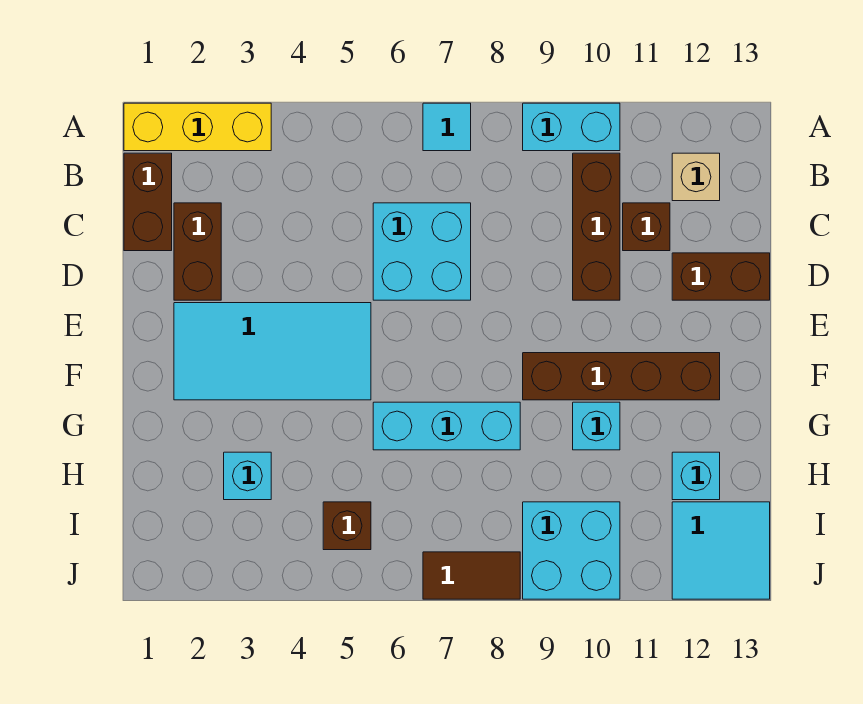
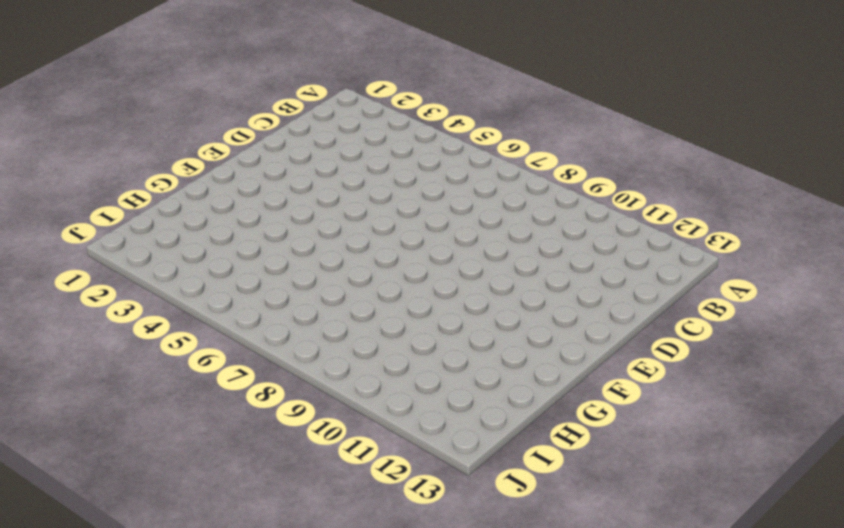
none -> yellow brick A1:A3 level 1
none -> cyan tile A7 level 1
none -> cyan brick A9:A10 level 1

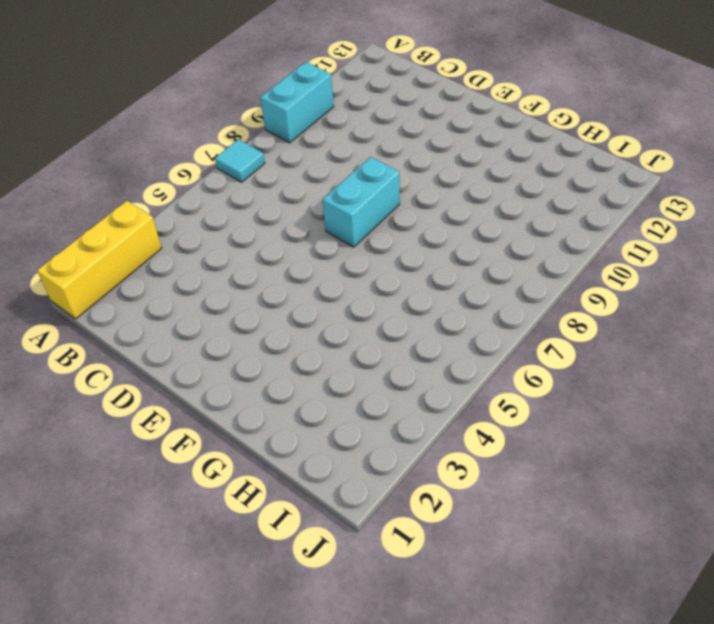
cyan brick E7:E8 level 1 -> none
none -> brown brick B1:C1 level 1
none -> brown brick B10:D10 level 1
none -> tan brick B12 level 1

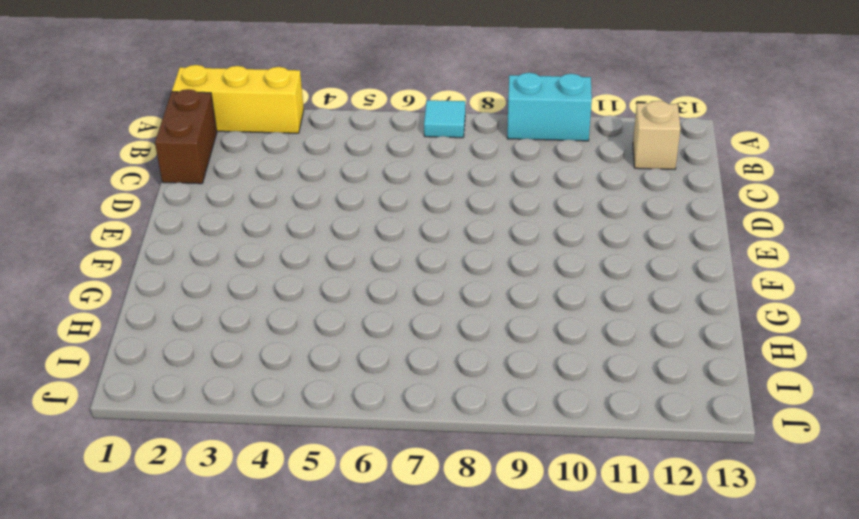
none -> brown brick B10:D10 level 1
none -> brown brick C2:D2 level 1
none -> cyan brick C6:D7 level 1

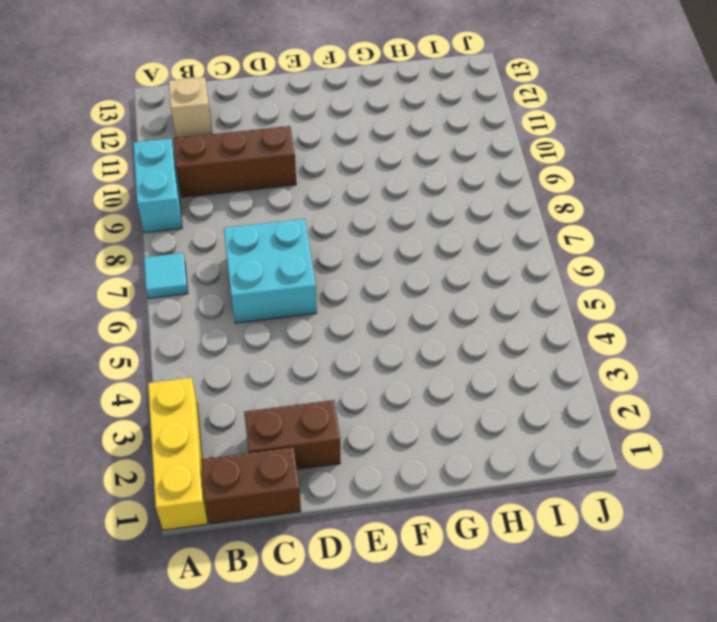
none -> brown brick C11 level 1
none -> brown brick D12:D13 level 1
none -> cyan tile E2:F5 level 1

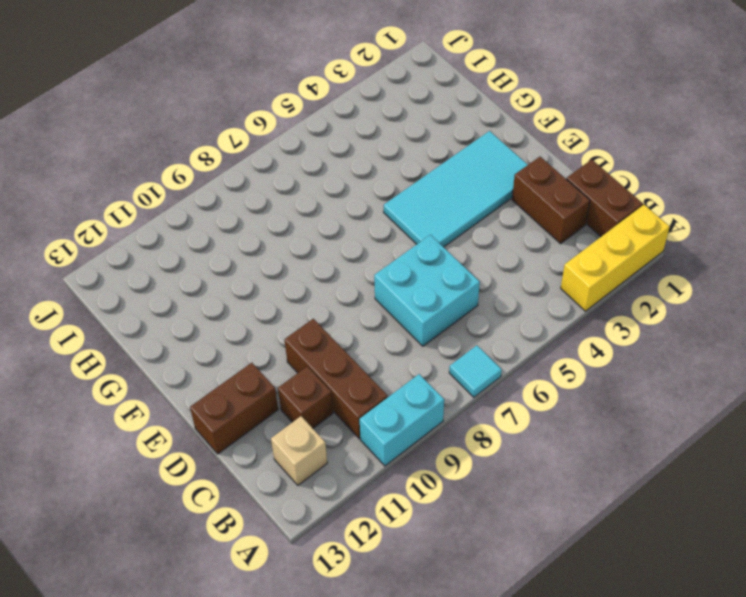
none -> brown brick F9:F12 level 1
none -> cyan brick G6:G8 level 1
none -> cyan brick G10 level 1

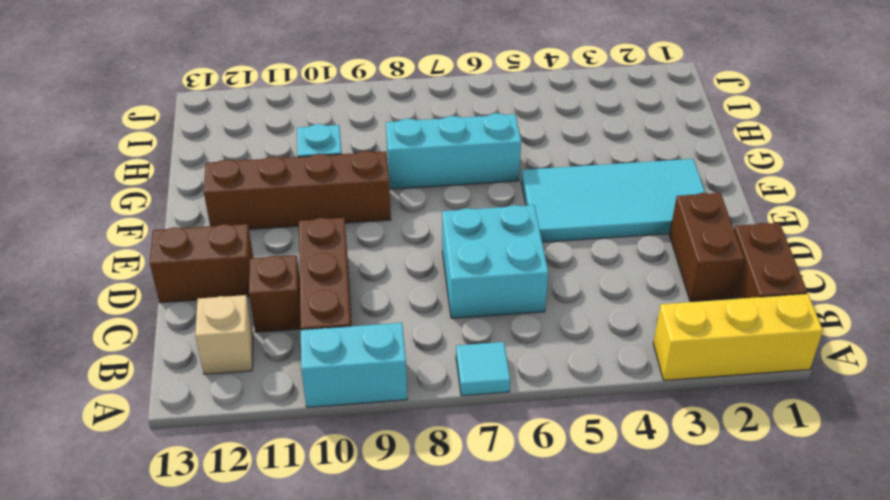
none -> cyan brick H3 level 1
none -> cyan brick H12 level 1
none -> brown brick I5 level 1

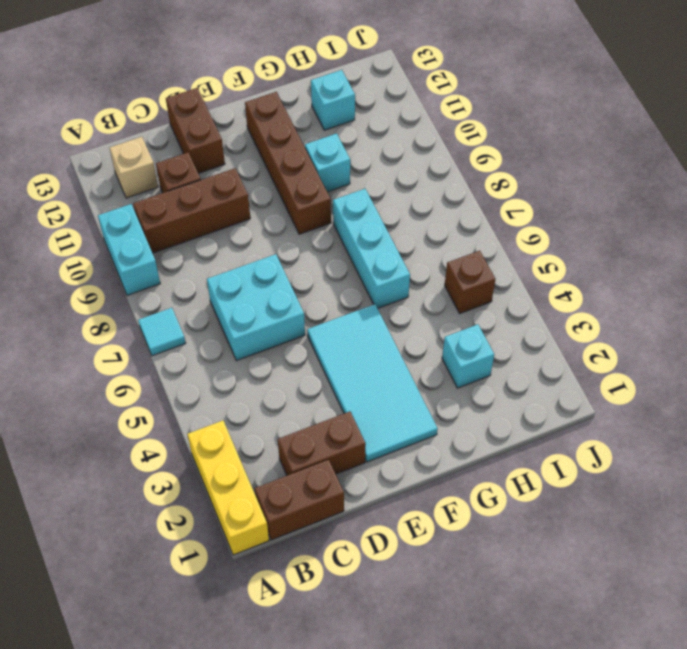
none -> cyan brick I9:J10 level 1
none -> cyan tile I12:J13 level 1
none -> brown tile J7:J8 level 1

